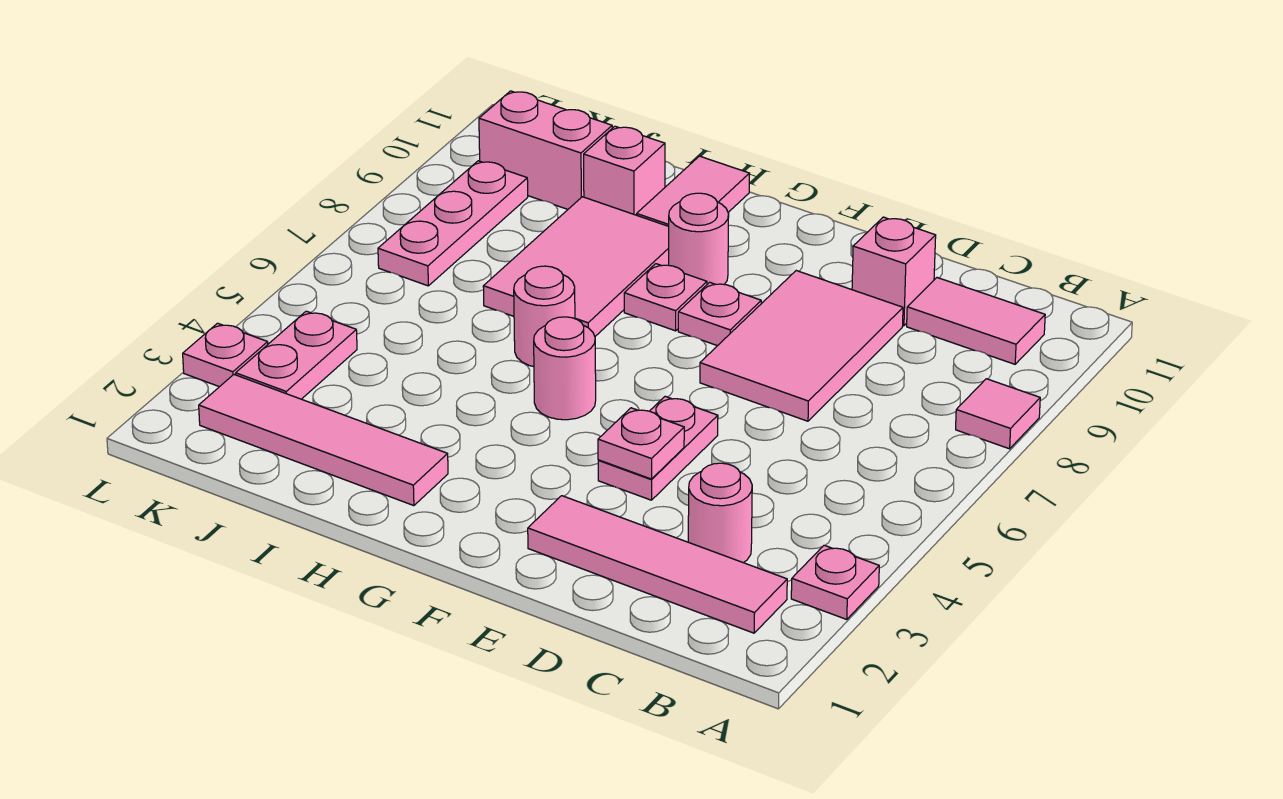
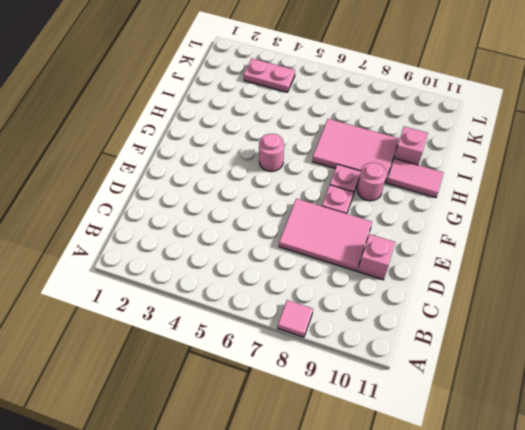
none -> pink plate A3 level 1
none -> pink tile B2:E2 level 1
none -> pink tile B10:C10 level 1

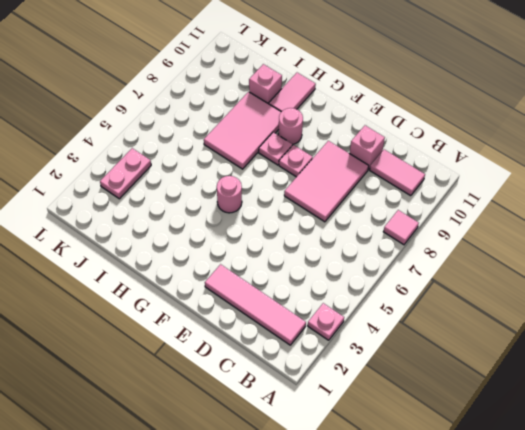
none -> pink round brick C3 level 1
none -> pink plate E4:E5 level 1
none -> pink tile H2:K2 level 1

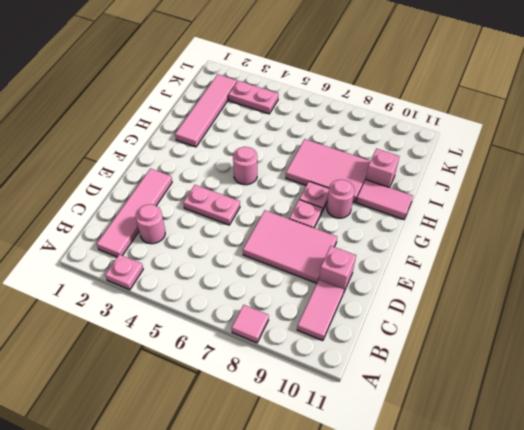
none -> pink round brick H6 level 1
none -> pink brick J10:K10 level 1
none -> pink plate K7:K9 level 1

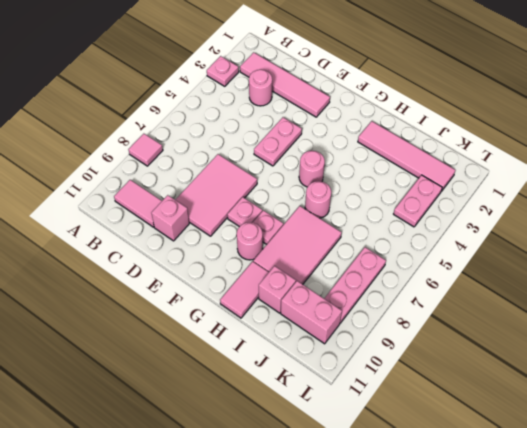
none -> pink plate L3 level 1
none -> pink plate E4 level 2

